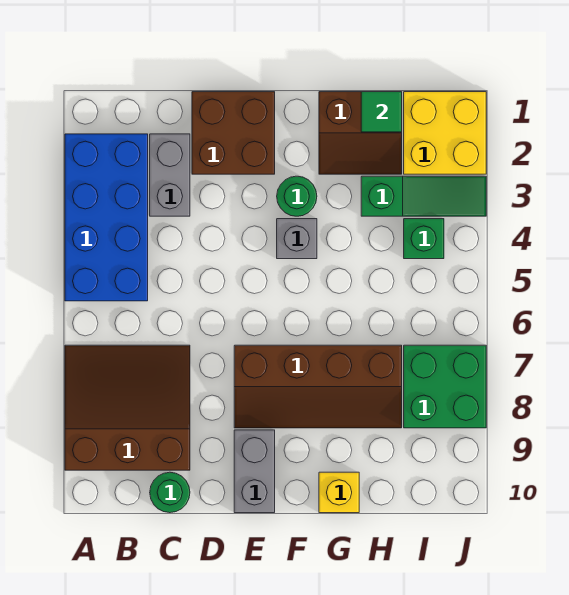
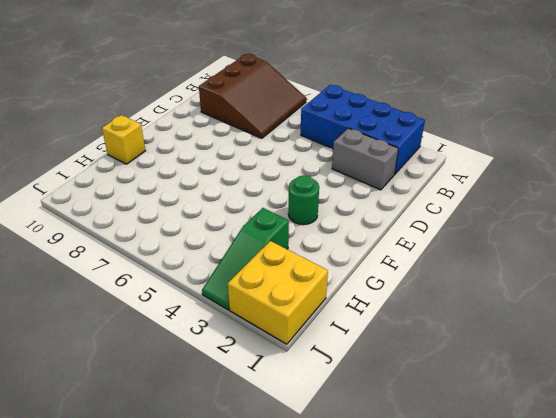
none -> green round brick C10 level 1
none -> brown brick D1:E2 level 1
none -> brown slope E7:H8 level 1 top 7

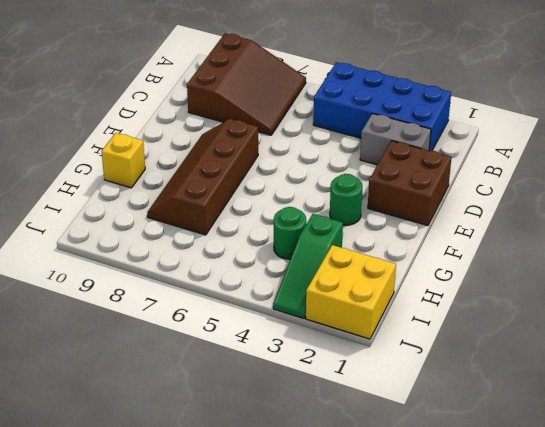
green round brick H4 level 1 -> green round brick C10 level 1
none -> grey brick E9:E10 level 1
none -> grey brick F4 level 1
none -> brown slope G1:H2 level 1 top 1

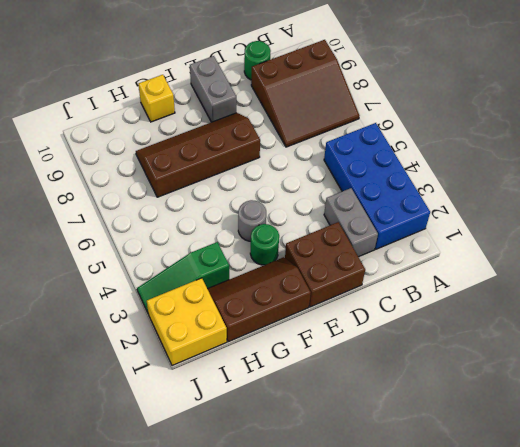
brown slope F1:H2 level 1 top 1 -> brown slope G1:H2 level 1 top 1
grey round brick F4 level 1 -> grey brick F4 level 1
none -> green brick I4 level 1
none -> green brick I7:J8 level 1
none -> green tile H1 level 2

